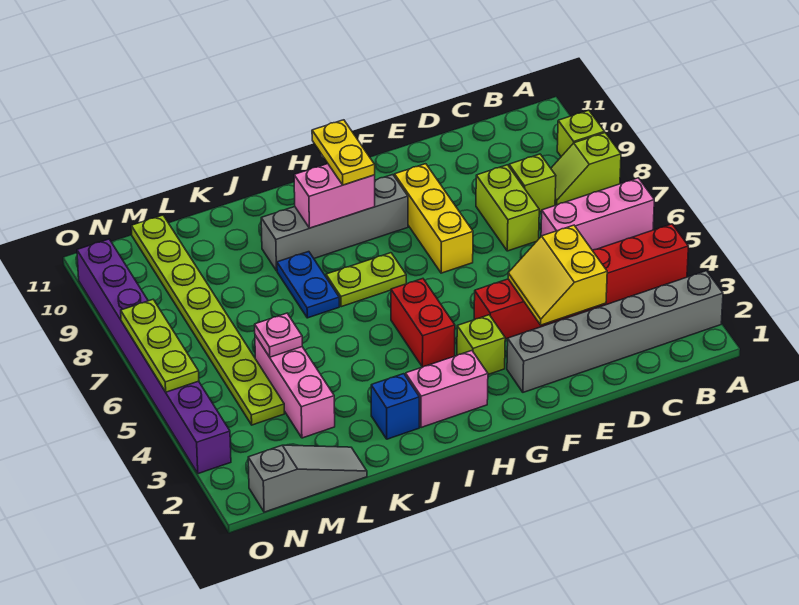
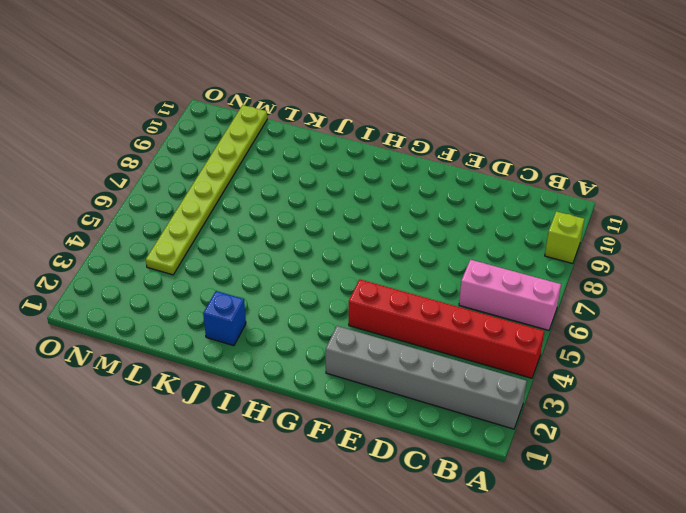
none -> lime slope A8:B8 level 1 top A
none -> lime brick C8 level 1
none -> lime brick D7:D8 level 1

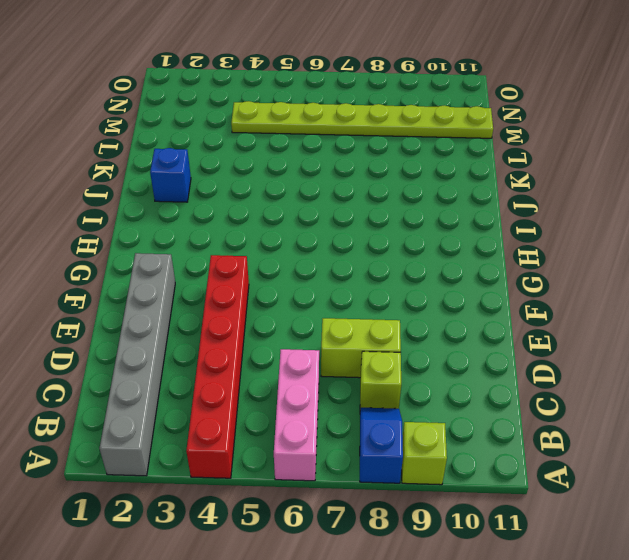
blue slope A8:B8 level 1 top A -> lime slope A8:B8 level 1 top A
none -> yellow brick F7:F9 level 1
none -> lime brick G3 level 1
none -> grey brick G9:J9 level 1

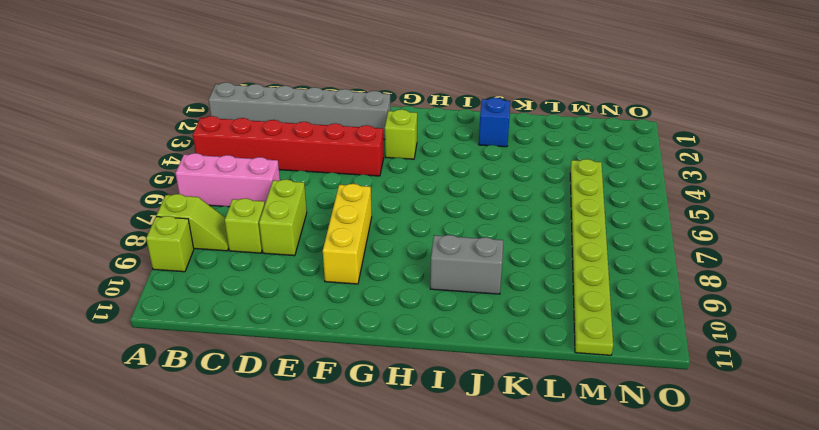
grey brick I9:J9 level 1 -> grey brick G9:J9 level 1
none -> pink brick H2:I2 level 1
none -> red brick H4:H5 level 1
none -> lime plate H7:I7 level 1

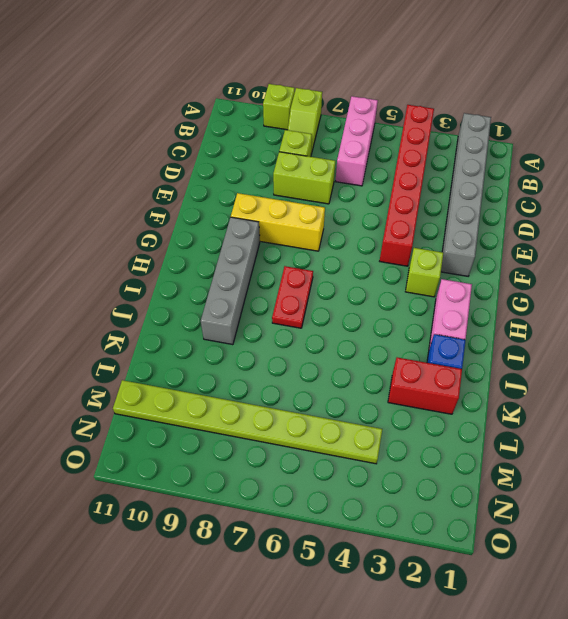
red plate H7:I7 level 1 -> lime plate H7:I7 level 1
red brick K2:K3 level 1 -> red brick H4:H5 level 1
none -> blue plate J7:J8 level 1
none -> grey slope L1:N1 level 1 top N
none -> pink brick L3:L5 level 1

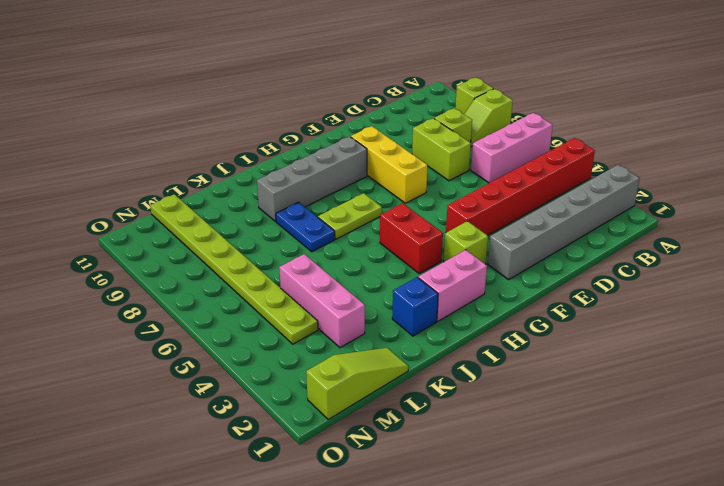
lime slope L1:N1 level 1 top N -> grey slope L1:N1 level 1 top N
none -> purple brick O3:O10 level 1
none -> yellow slope D3:E4 level 2 top D
none -> pink brick H9:I9 level 2

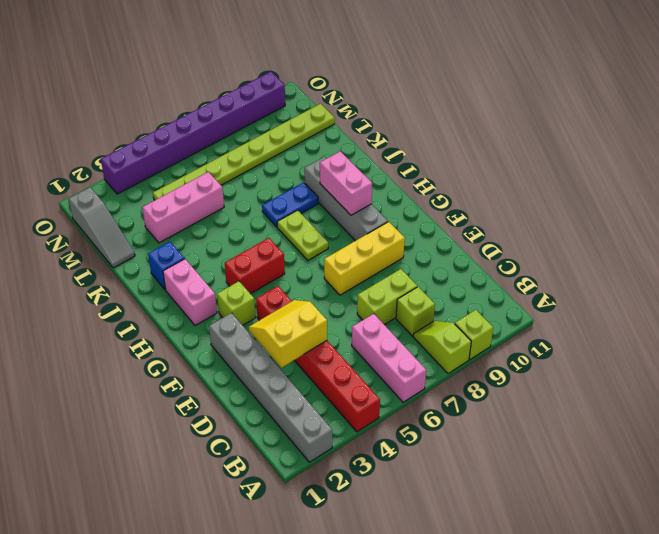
none -> pink plate L5 level 2
none -> lime plate O5:O7 level 2
none -> yellow plate H9:H10 level 3

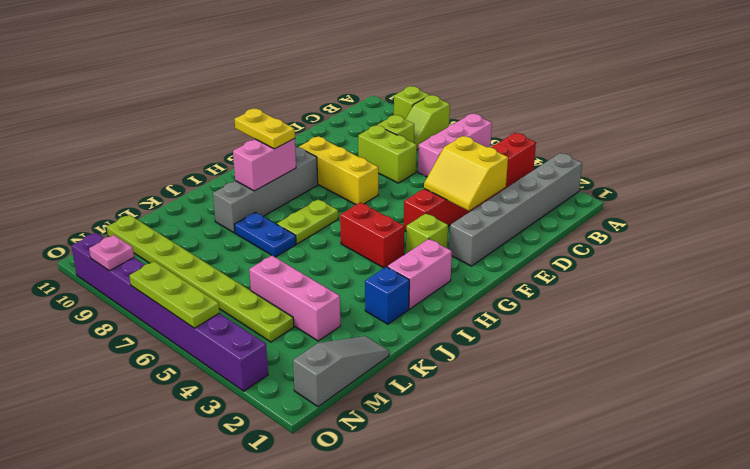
pink plate O9 level 2 -> pink plate L5 level 2

